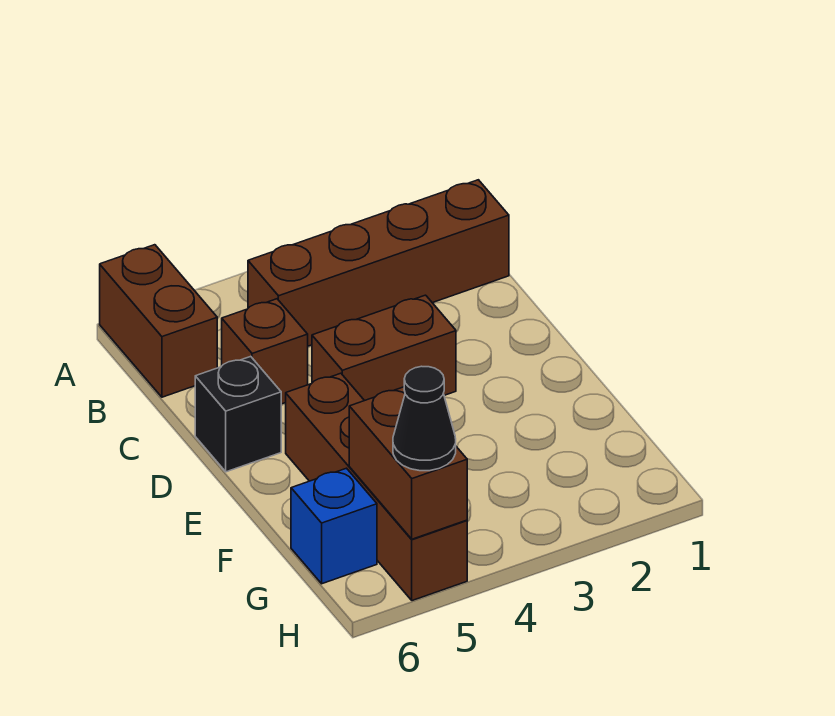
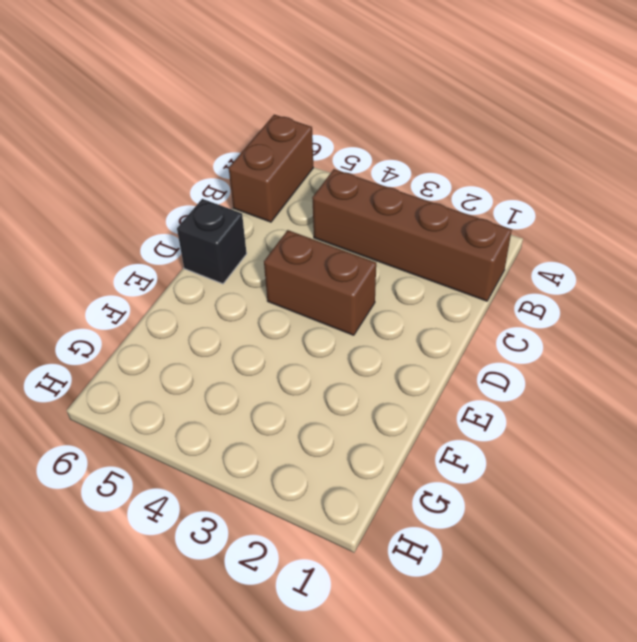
none -> brown brick C5 level 1
none -> brown brick E5:H5 level 1

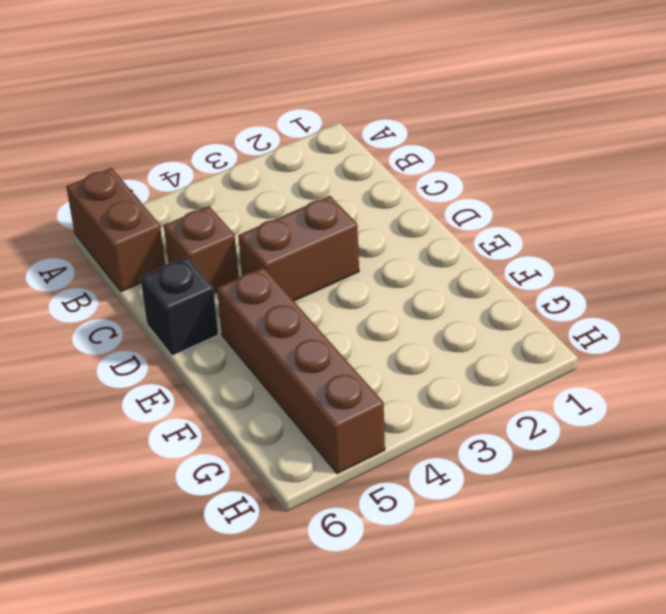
none -> brown brick B1:B4 level 1
none -> blue brick G6 level 1

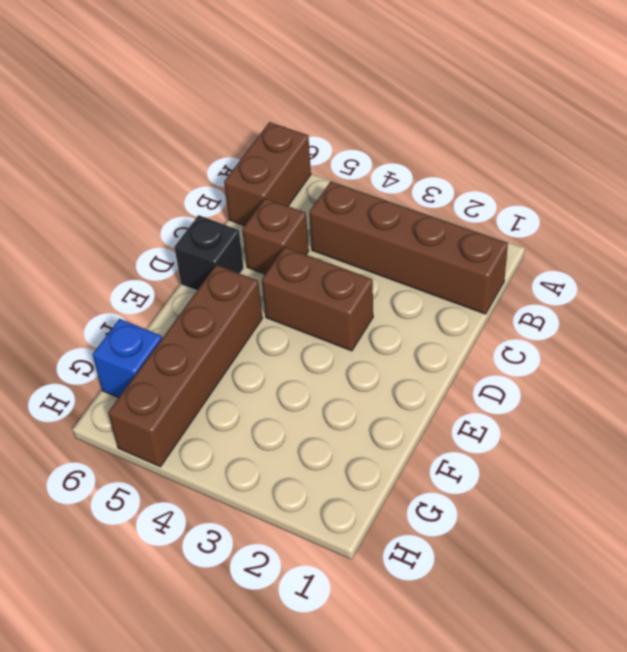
none -> brown brick G5:H5 level 2
none -> black cone H5 level 3

